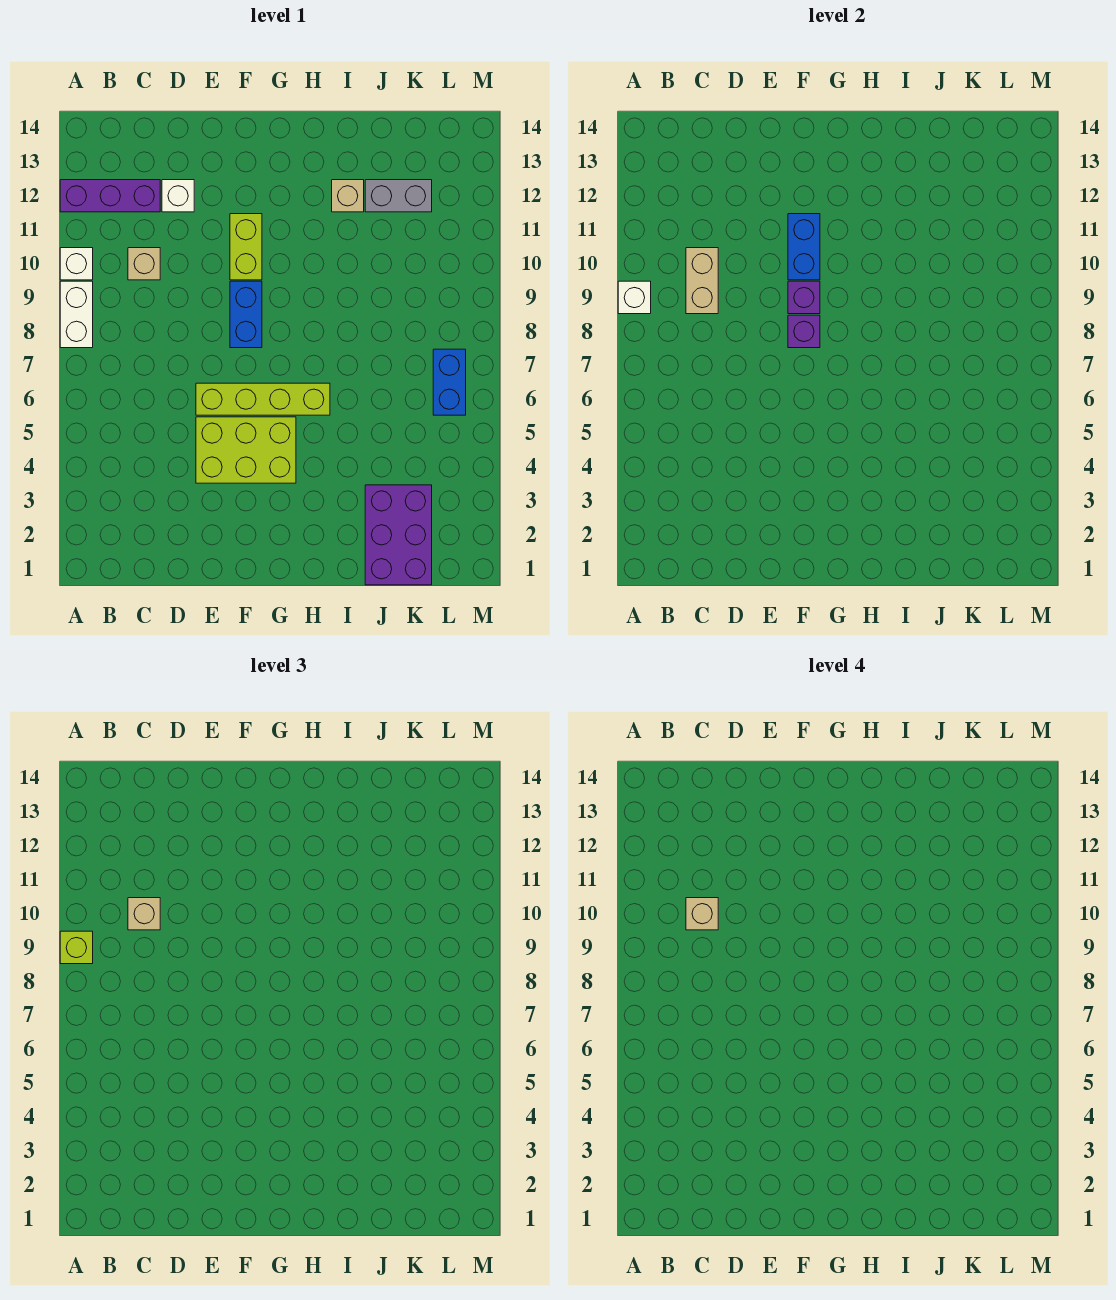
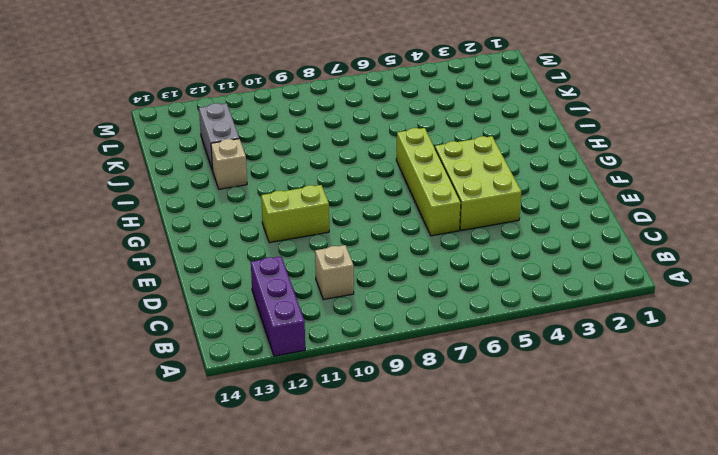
none -> white brick A8:A9 level 1
none -> white brick A10 level 1
none -> white brick D12 level 1

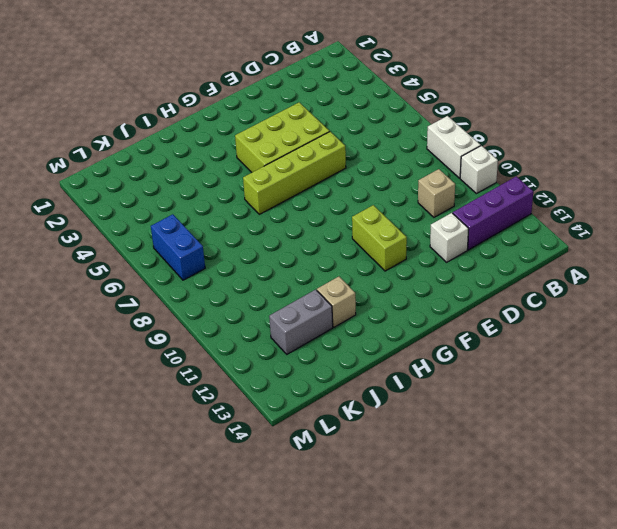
none -> blue brick F8:F9 level 1
none -> purple brick J1:K3 level 1
none -> white brick A9 level 2

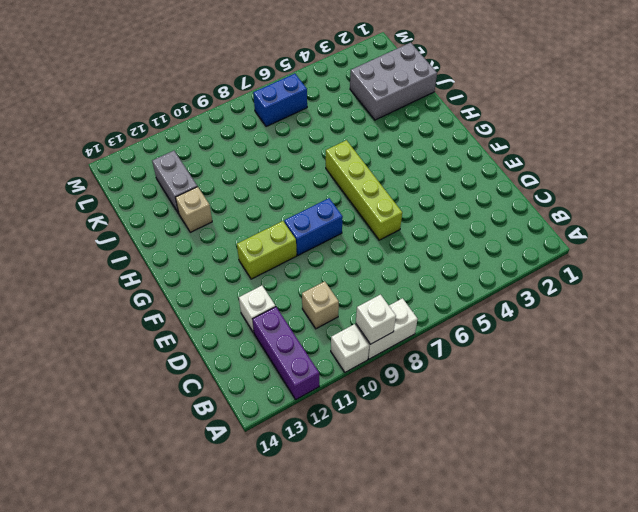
grey brick J1:K3 level 1 -> purple brick J1:K3 level 1
none -> lime brick E4:G5 level 1
none -> tan brick C9:C10 level 2
none -> purple brick F8 level 2

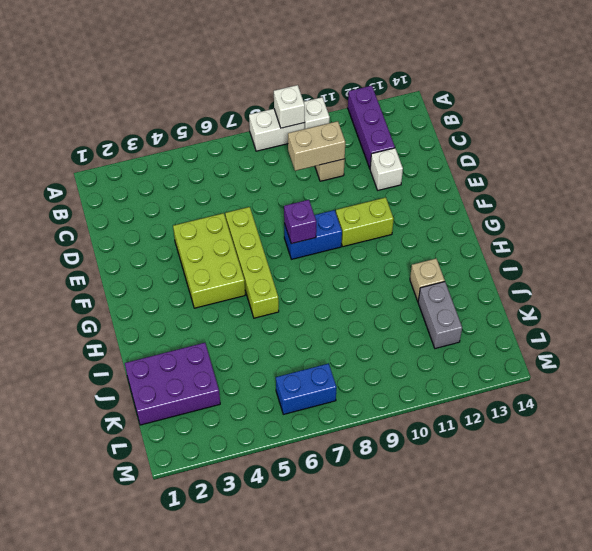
none -> purple brick F9 level 2
none -> blue brick F10:F11 level 2
none -> lime brick A9 level 3

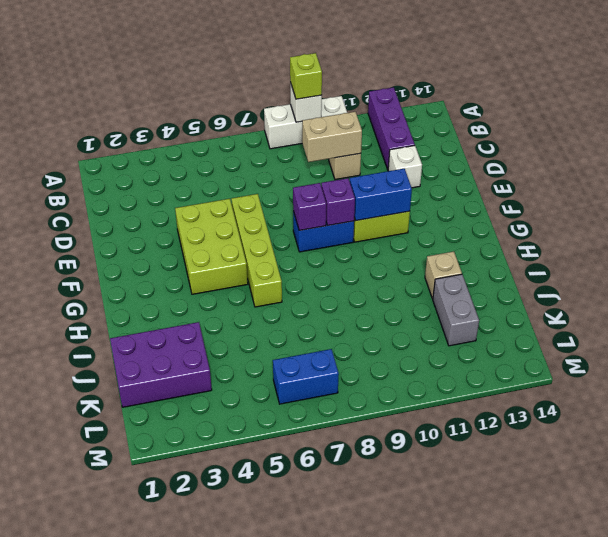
none -> tan brick C10 level 3
none -> tan brick C10 level 4

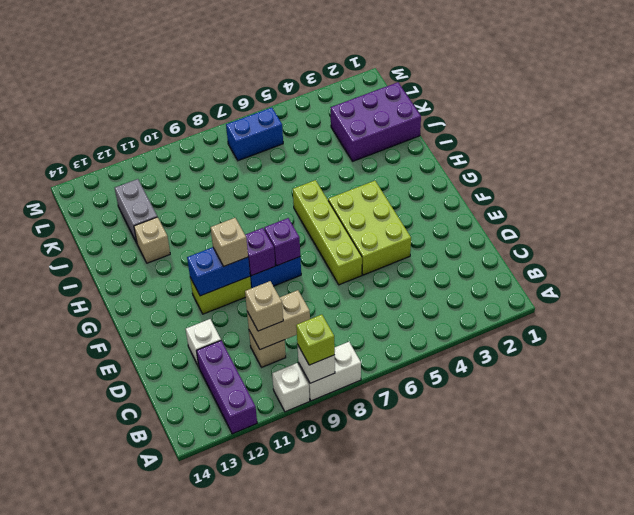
tan brick F10 level 3 -> tan brick C10 level 4

